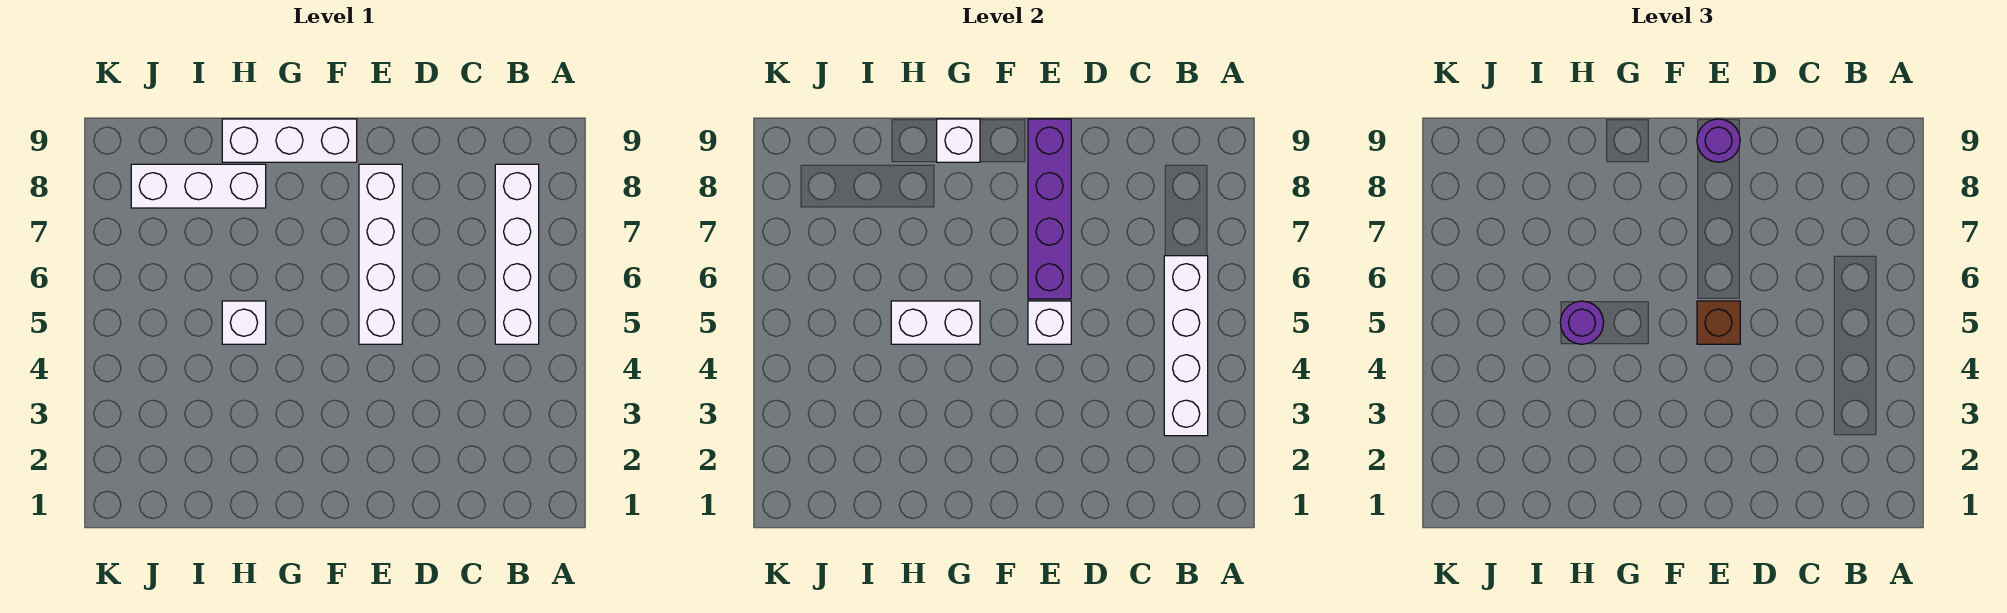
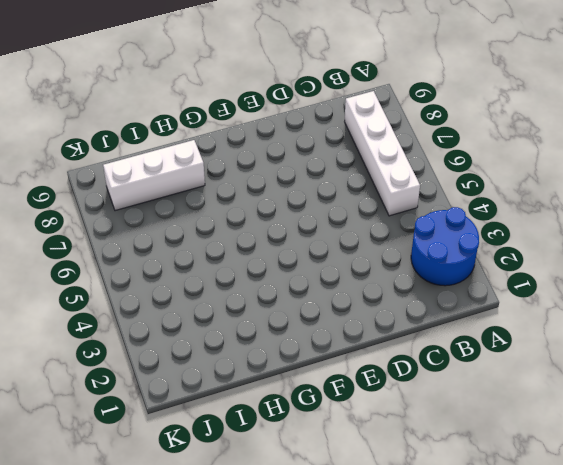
blue round brick A2:B3 level 1 -> none
none -> white brick E5:E8 level 1
none -> white brick F9:H9 level 1
none -> white brick H5 level 1

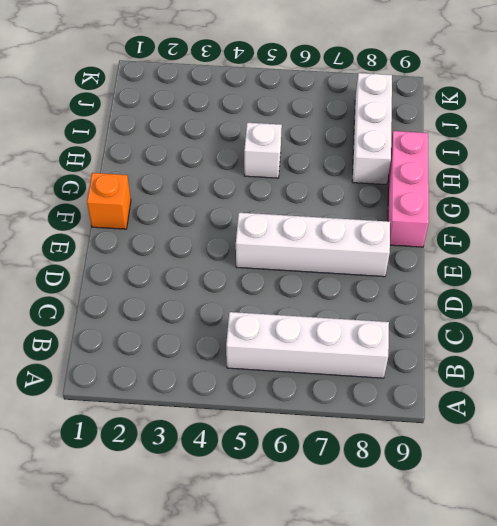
orange brick F1 level 1 -> none
pink brick F9:H9 level 1 -> white brick F9:H9 level 1
none -> white brick B3:B6 level 2
none -> white brick E5 level 2
none -> purple brick E6:E9 level 2

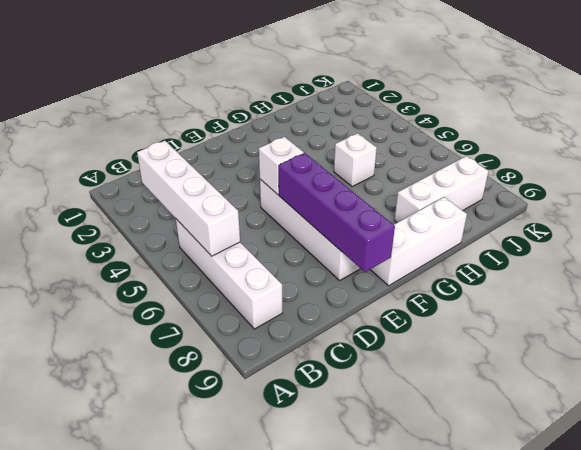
none -> white brick G5:H5 level 2
none -> white brick G9 level 2
none -> brown brick E5 level 3

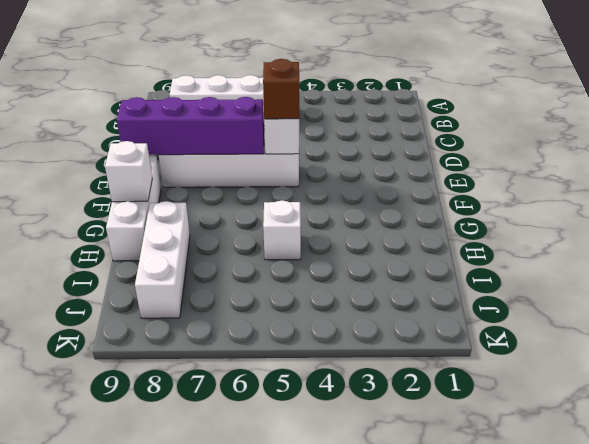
none -> white brick B3:B6 level 2
none -> white brick G5:H5 level 2
none -> purple round brick E9 level 3

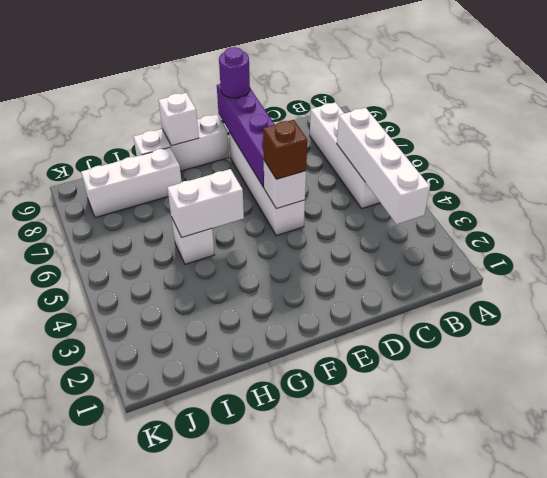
none -> purple round brick H5 level 3

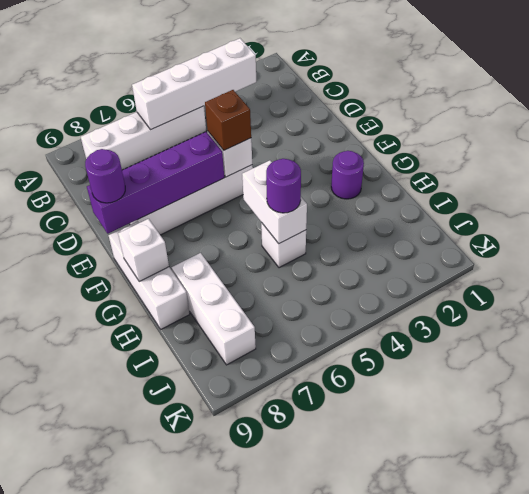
purple round brick G2 level 1 -> none

